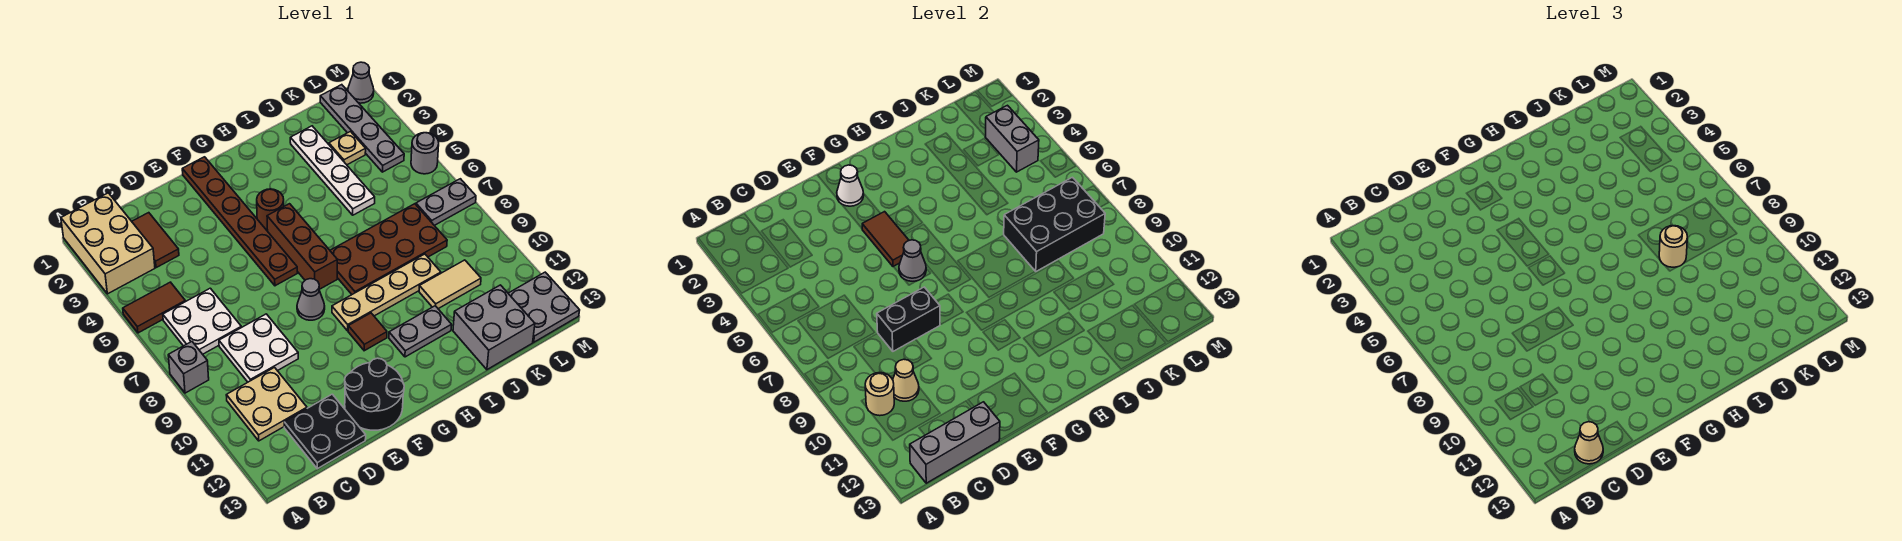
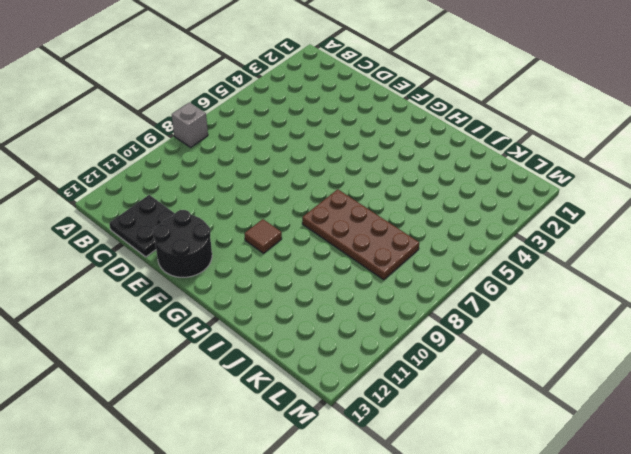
none -> tan brick A1:B3 level 1
none -> brown tile A5:B5 level 1
none -> white plate B6:C7 level 1
none -> tan plate B10:C11 level 1

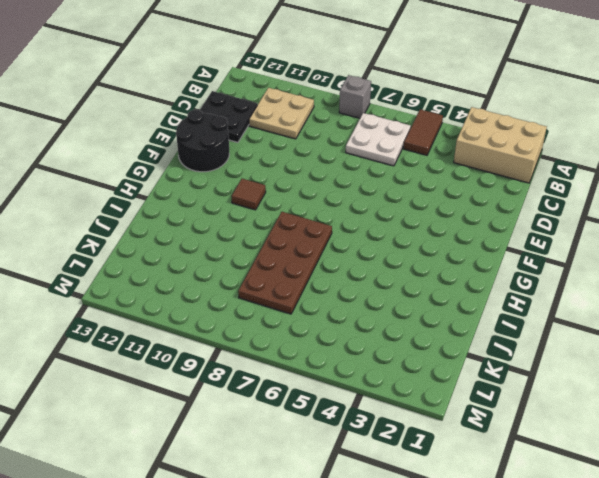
none -> brown tile C2:C3 level 1
none -> white plate C8:D9 level 1
none -> brown plate F1:F6 level 1
none -> grey cone F8 level 1

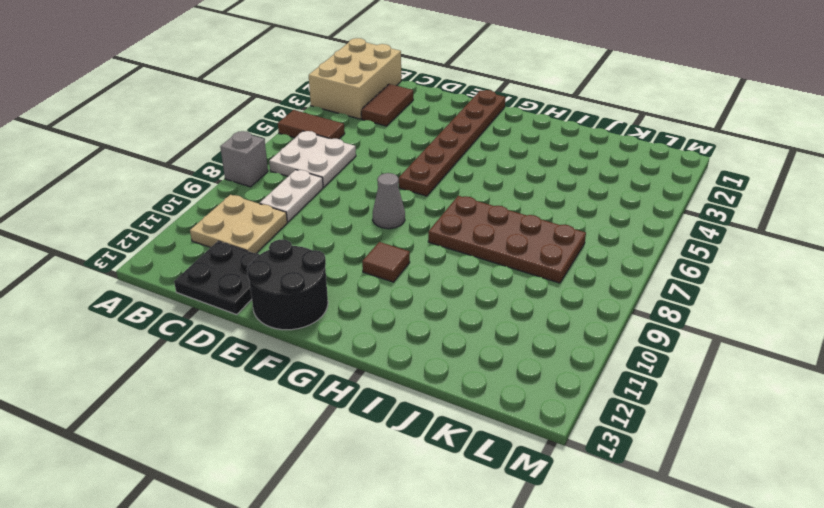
white plate C8:C9 level 1 -> white plate C8:D9 level 1
none -> brown round brick G4 level 1
none -> brown brick G5:G7 level 1
none -> tan plate G9:J9 level 1
none -> grey plate H11:I11 level 1

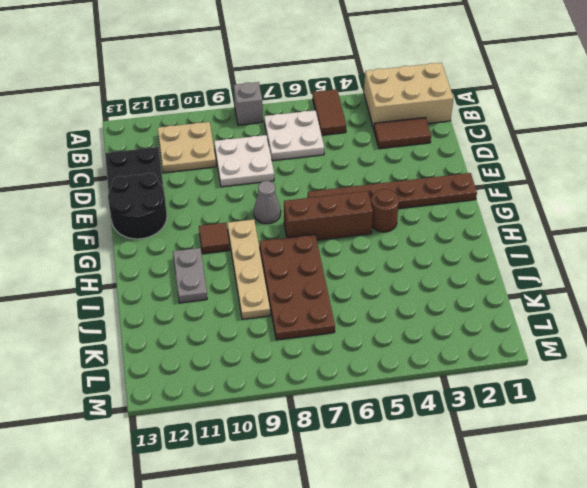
none -> white plate J2:J5 level 1
none -> tan tile J10:K10 level 1
none -> grey brick J12:K13 level 1
none -> tan plate K3 level 1

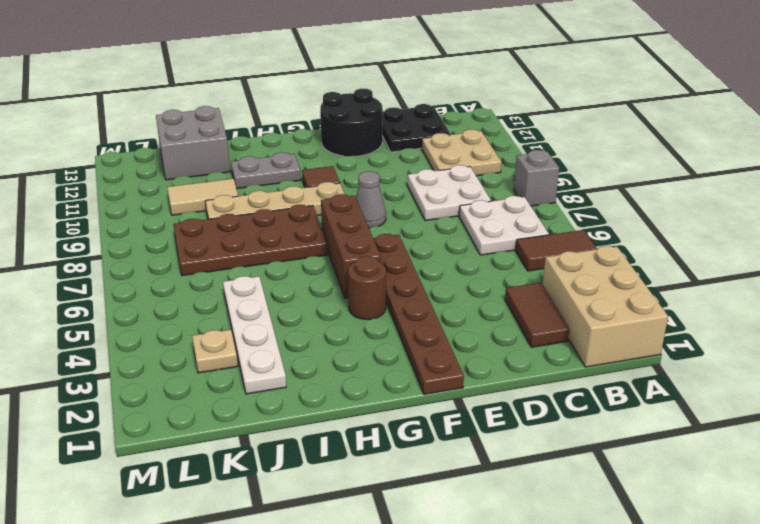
none -> grey plate L1:L4 level 1
none -> grey plate L7:M7 level 1
none -> grey plate L12:M13 level 1
none -> grey cone M1 level 1

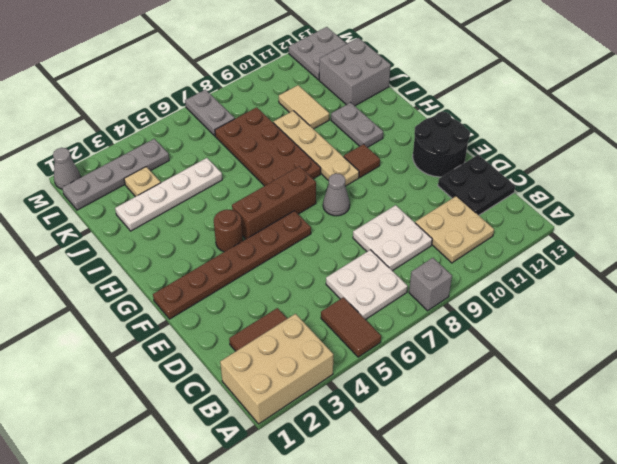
none -> grey round brick M5 level 1
none -> tan round brick B10 level 2
none -> grey brick B13:D13 level 2
none -> tan cone C10 level 2

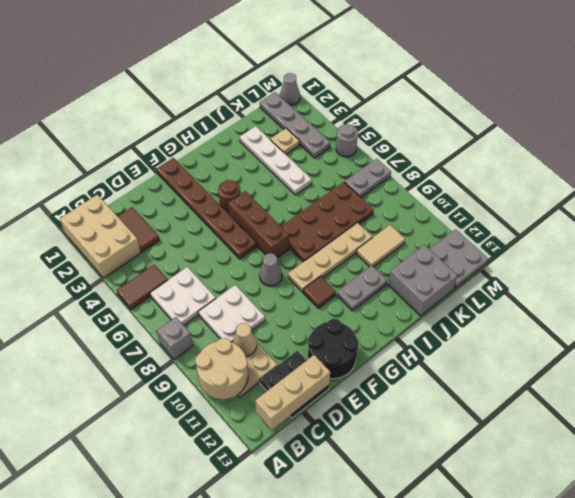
tan round brick A10:B11 level 2 -> tan round brick B10 level 2
tan brick B13:D13 level 2 -> grey brick B13:D13 level 2
none -> black brick D8:E8 level 2
none -> white cone F2 level 2
none -> brown tile F4:F5 level 2
none -> grey cone F6 level 2

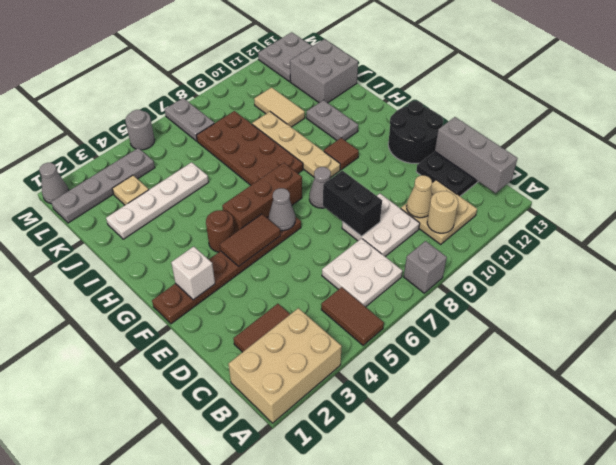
white brick F2 level 2 -> white cone F2 level 2
none -> black brick J7:L8 level 2
none -> grey brick L3:L4 level 2
none -> tan cone C13 level 3
none -> tan round brick J8 level 3

